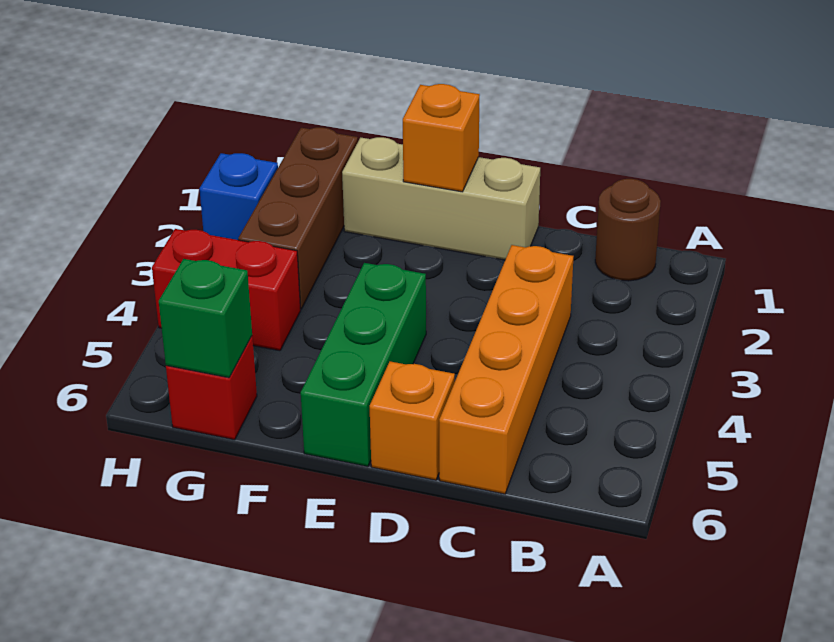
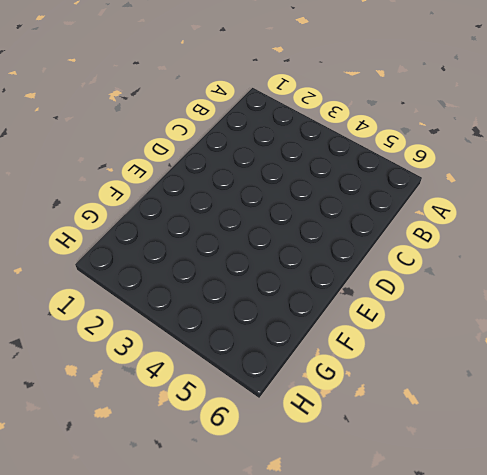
none -> brown round brick B1 level 1
none -> orange brick C3:C6 level 1

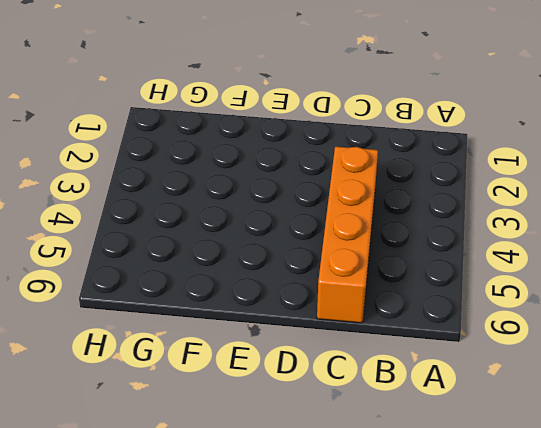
none -> brown round brick B1 level 1
none -> tan brick D1:F1 level 1

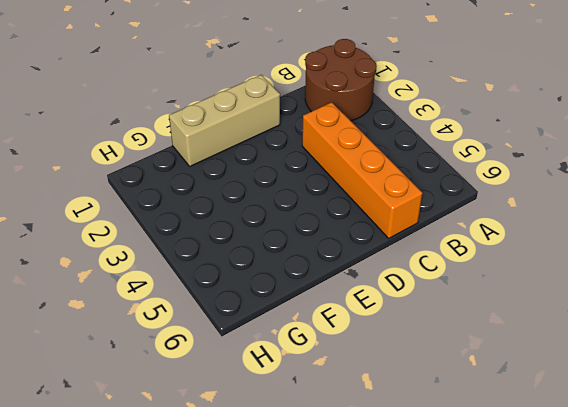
brown round brick A1:B2 level 1 -> brown round brick B1 level 1
none -> orange brick D6 level 1
none -> green brick E4:E6 level 1

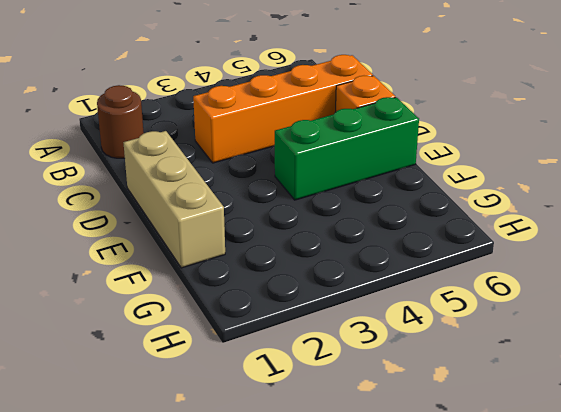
none -> brown brick G1:G3 level 1
none -> red brick G4:H4 level 1

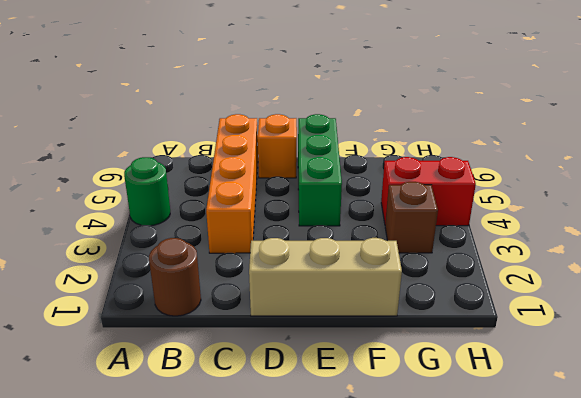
green round brick A4 level 1 -> none
brown brick G3 level 1 -> brown brick G1:G3 level 1
none -> red brick G6 level 1
none -> blue brick H2 level 1

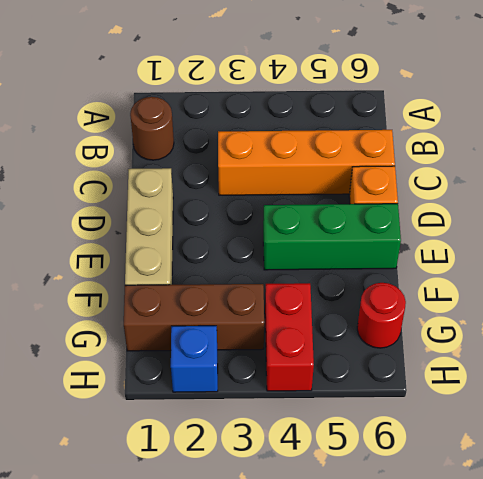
red round brick G6 level 1 -> red brick G6 level 1
none -> orange brick E1 level 2
none -> green brick G6 level 2

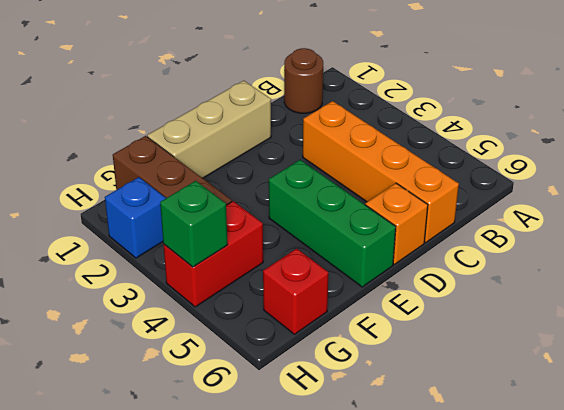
green brick H4 level 2 -> green brick G6 level 2
none -> orange brick E1 level 2

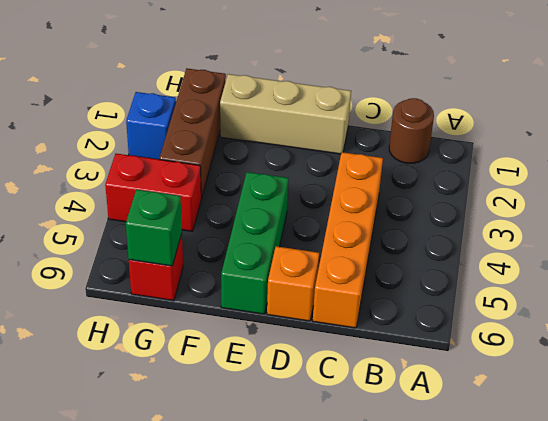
none -> orange brick E1 level 2

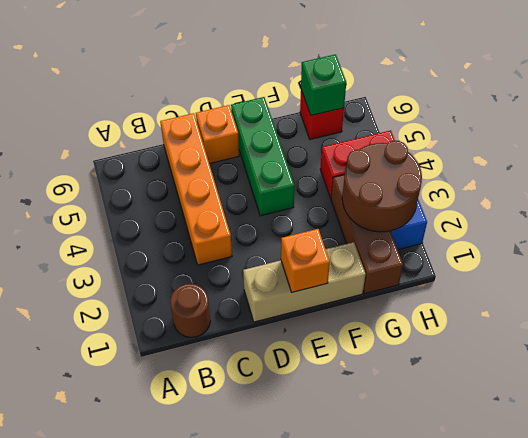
brown round brick G2:H3 level 2 -> none

